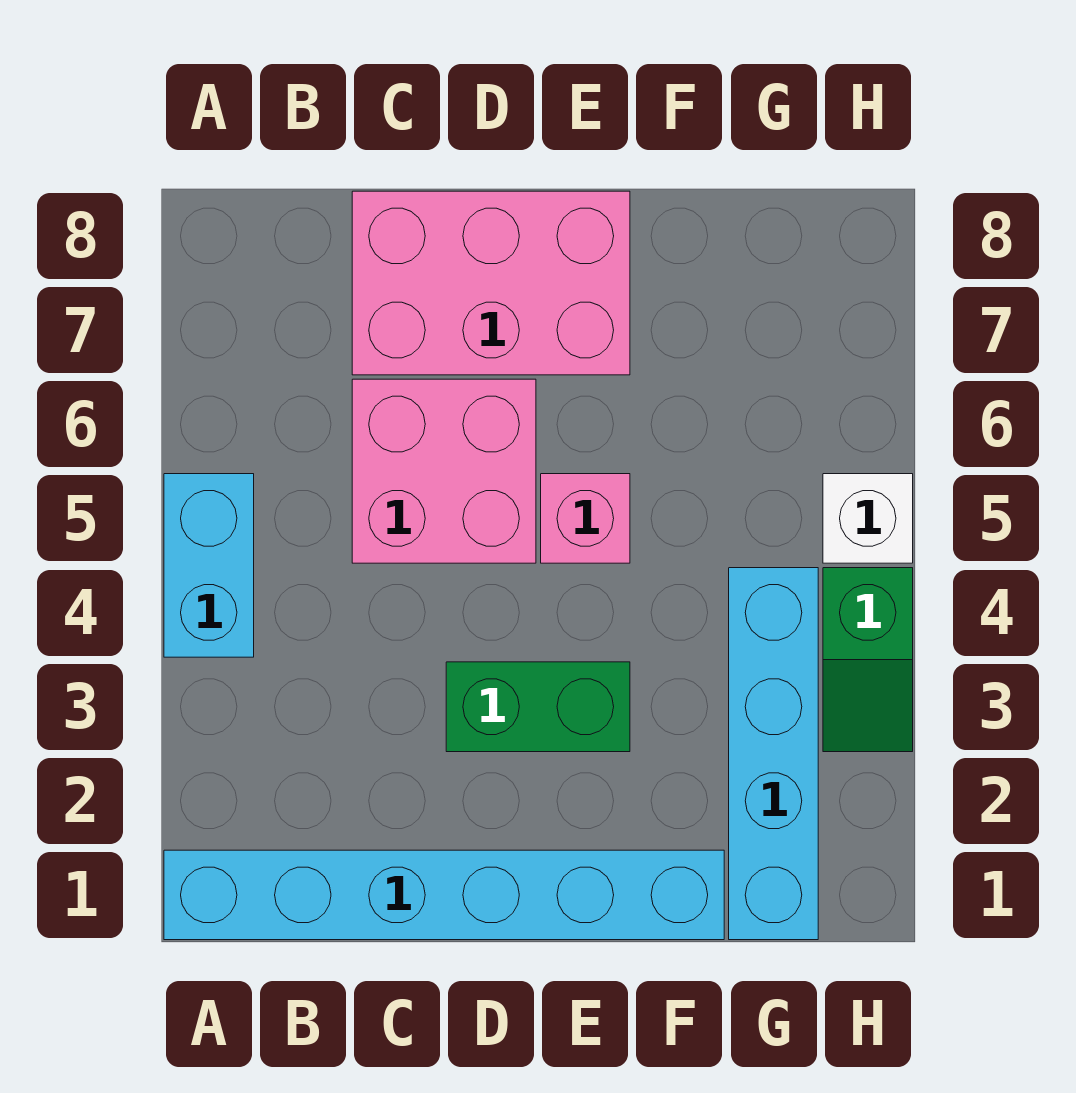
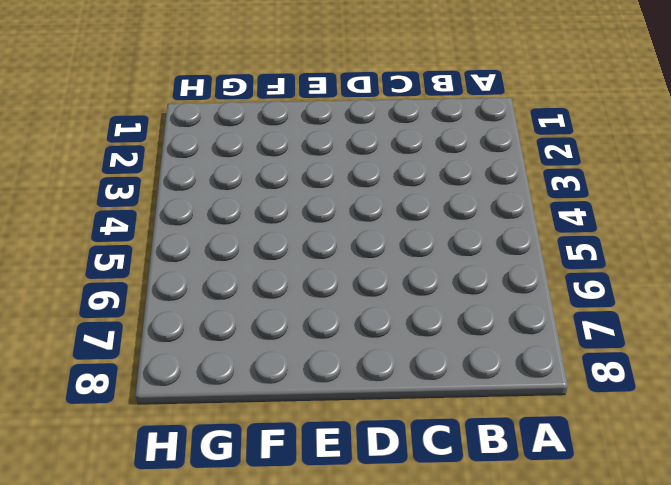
none -> cyan brick A1:F1 level 1
none -> cyan brick A4:A5 level 1

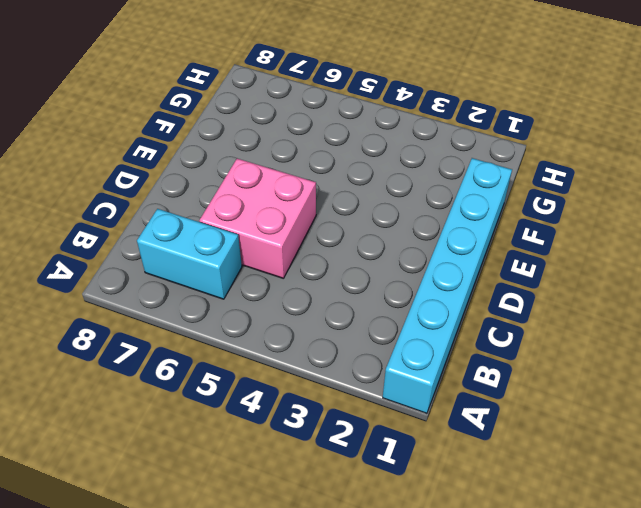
cyan brick B6:B7 level 1 -> cyan brick A4:A5 level 1
none -> pink brick C7:E8 level 1
none -> green brick D3:E3 level 1

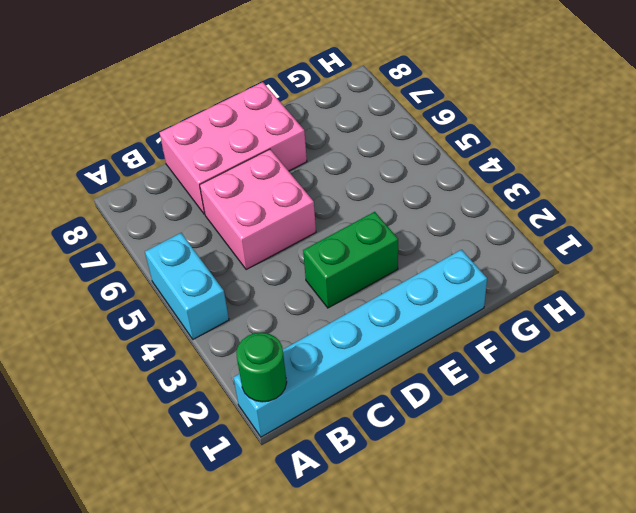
green round brick A1 level 2 -> none
none -> pink brick E5 level 1
none -> cyan brick G1:G4 level 1

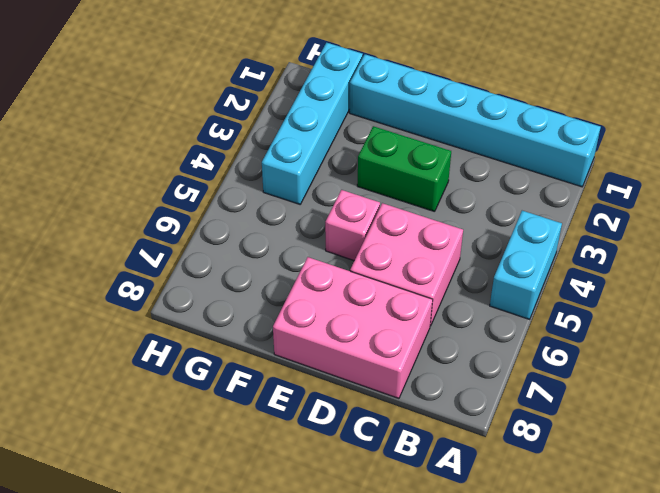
none -> green slope H3:H4 level 1 top 4
none -> white brick H5 level 1

